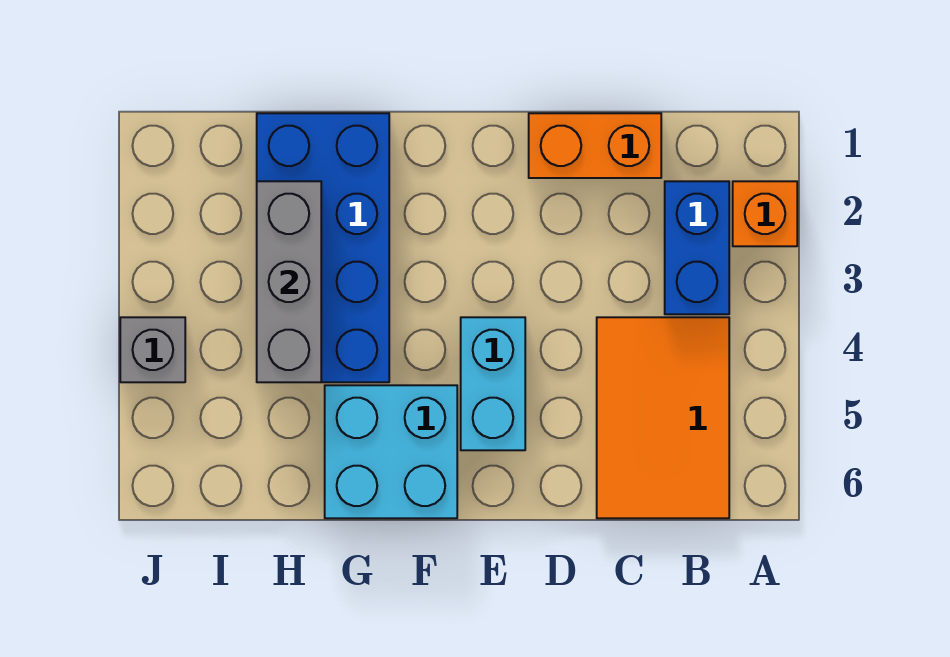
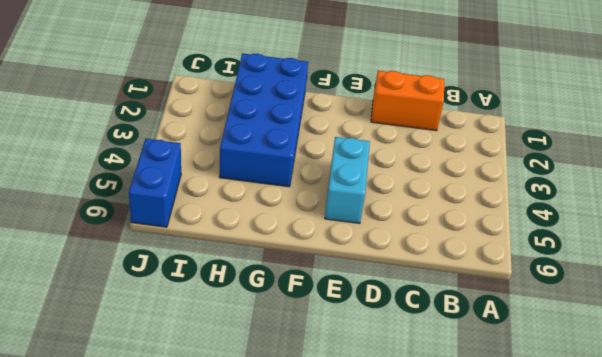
blue brick J5:J6 level 1 -> blue brick B2:B3 level 1
none -> orange brick A2 level 1
none -> orange tile B4:C6 level 1

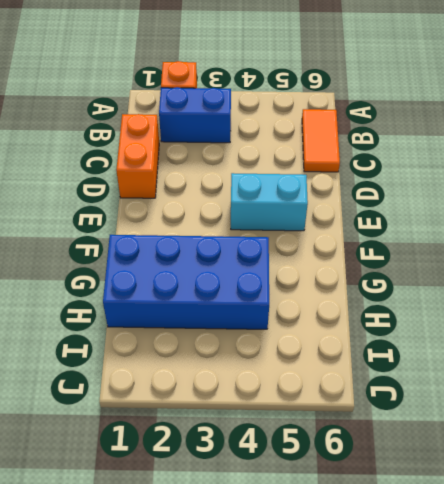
orange tile B6:C6 level 1 -> orange tile B4:C6 level 1
none -> cyan brick F5:G6 level 1
none -> grey brick J4 level 1

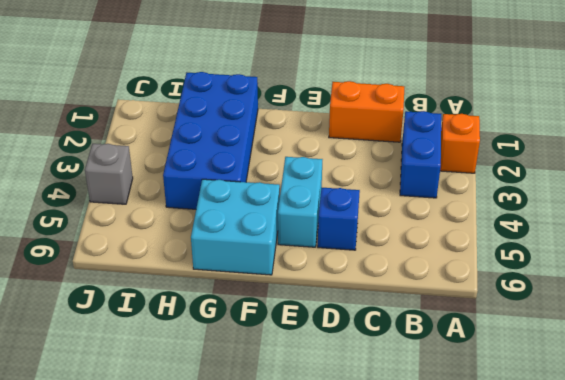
blue brick D5 level 1 -> none
none -> orange tile B4:C6 level 1
none -> grey brick H2:H4 level 2

